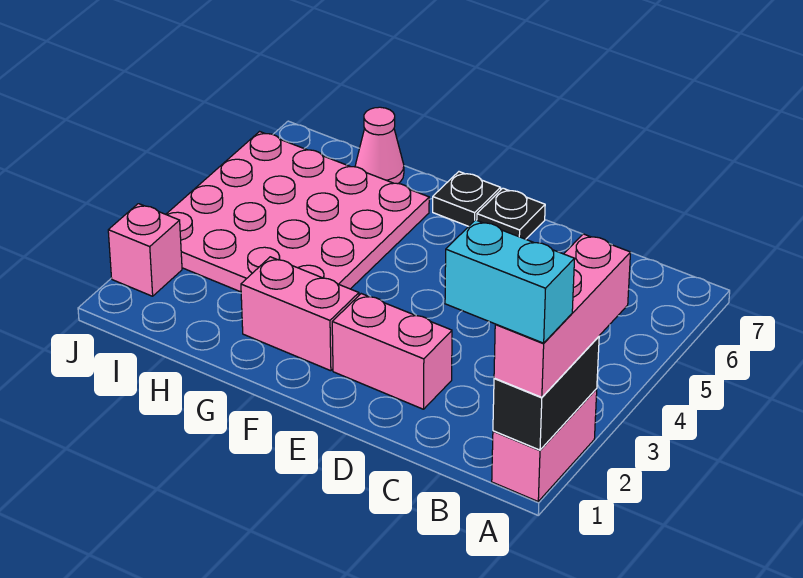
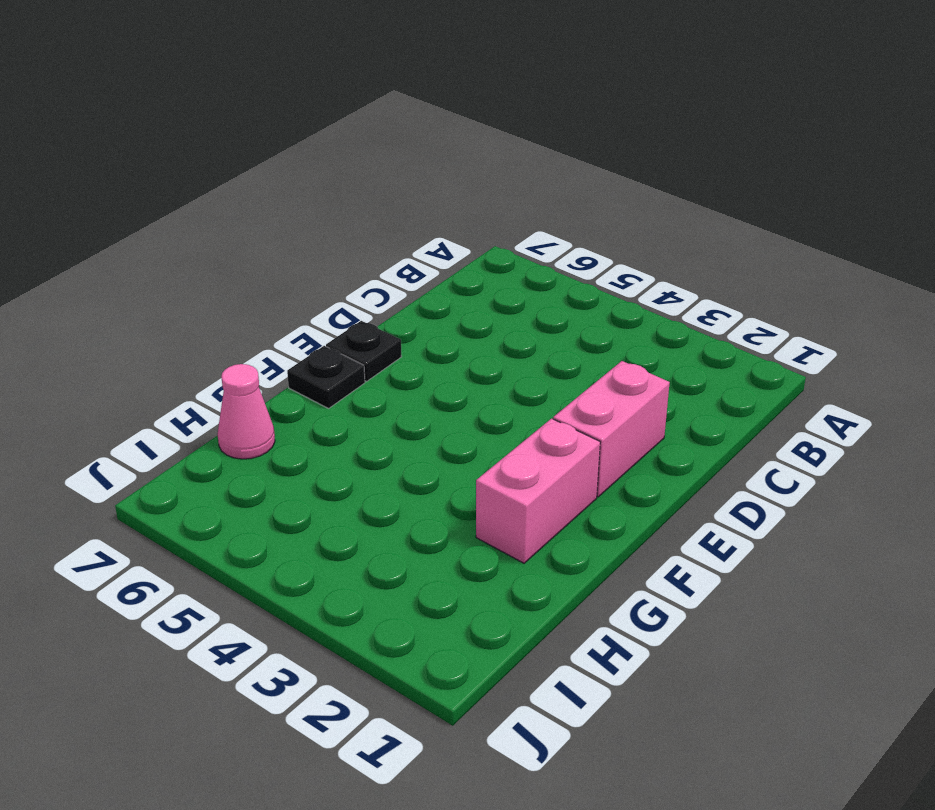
none -> pink brick A1:A2 level 1
none -> pink plate G3:J6 level 1

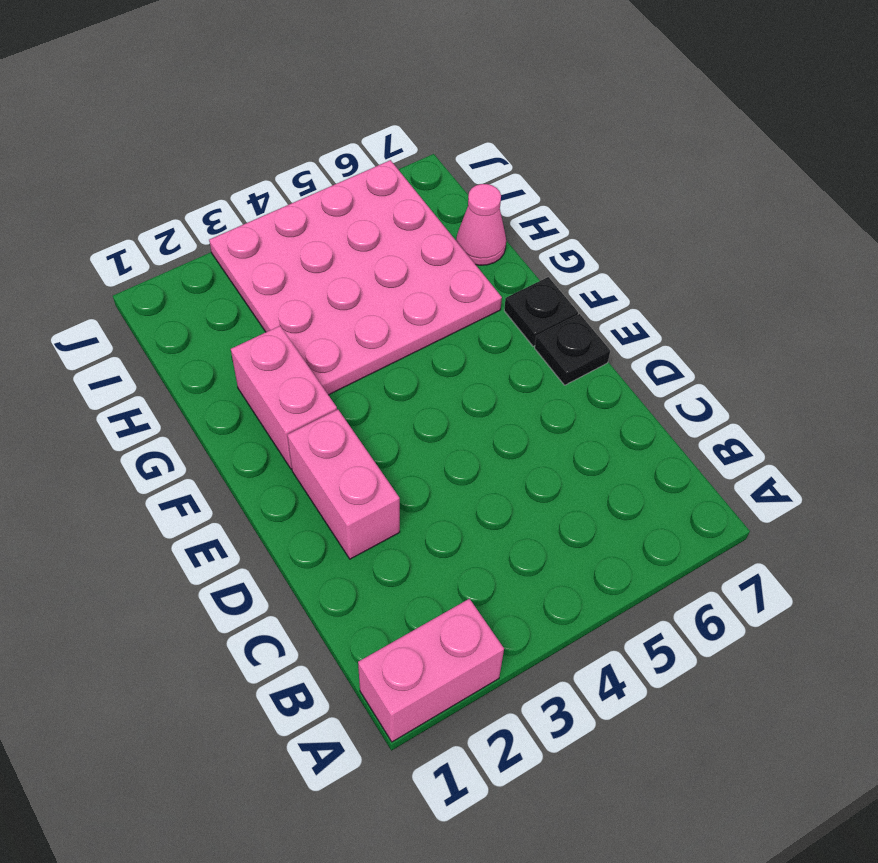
none -> pink brick J2 level 1
none -> black brick A1:A2 level 2

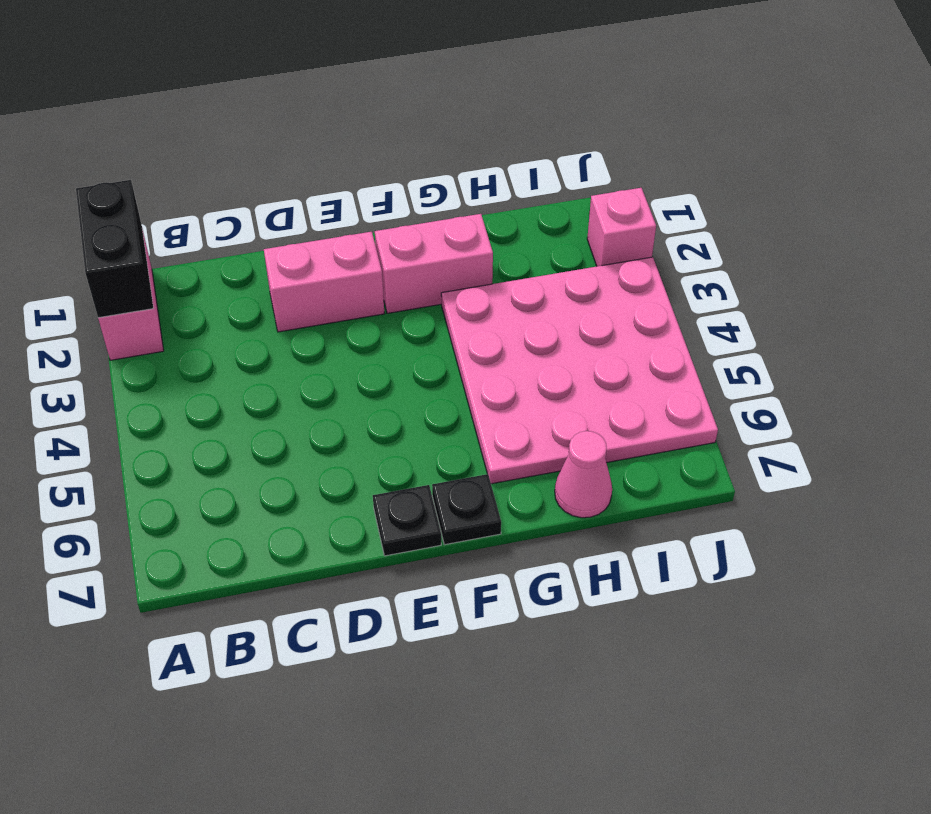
none -> pink brick A1:A3 level 3
none -> cyan brick A1:B1 level 4

